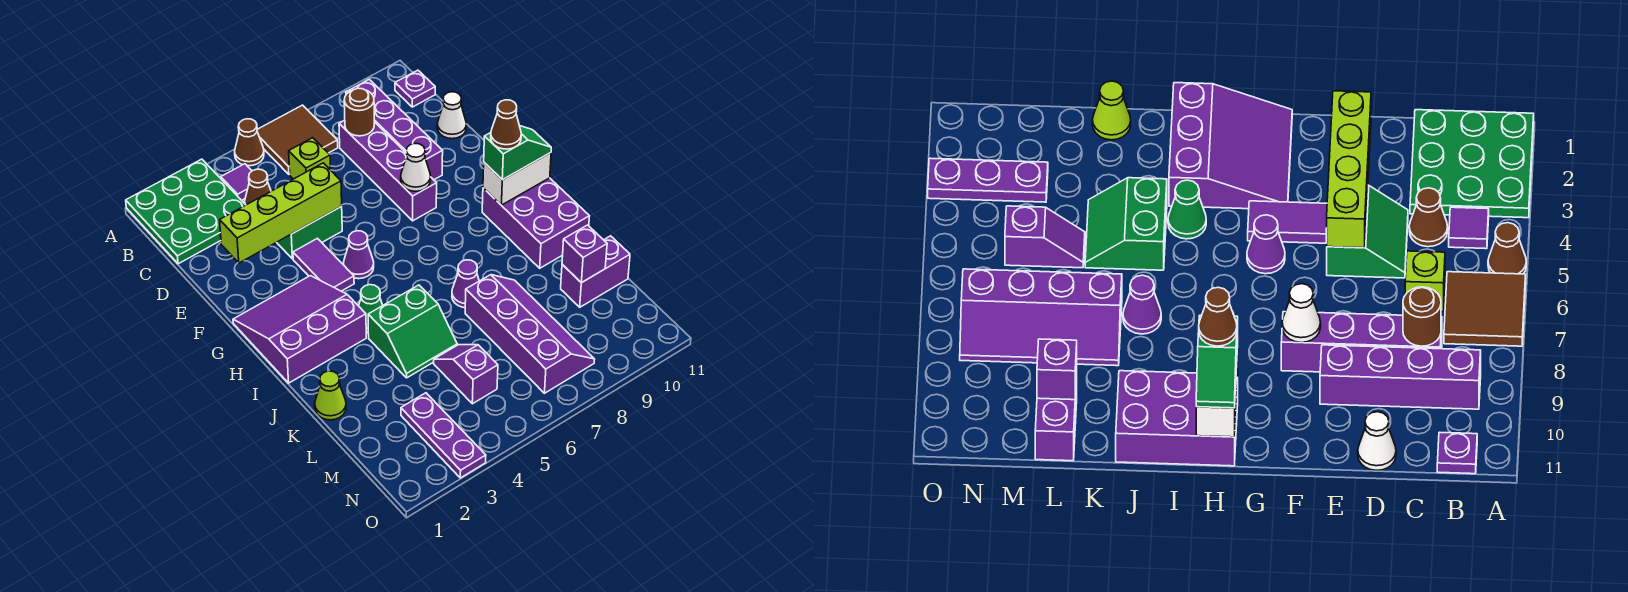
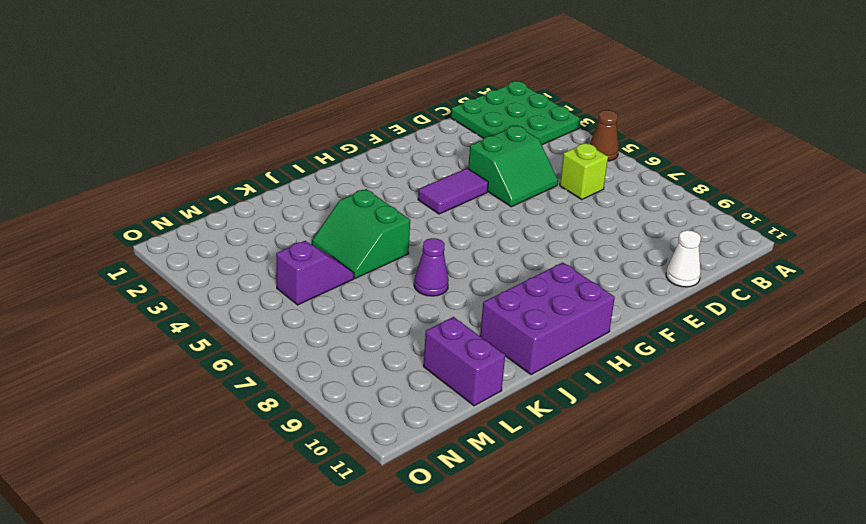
green slope D4:E5 level 1 top 4 -> green slope D4:E5 level 1 top E
none -> brown tile A6:B7 level 1
none -> purple tile B4 level 1
none -> purple brick B9:E9 level 1
none -> purple plate B11 level 1

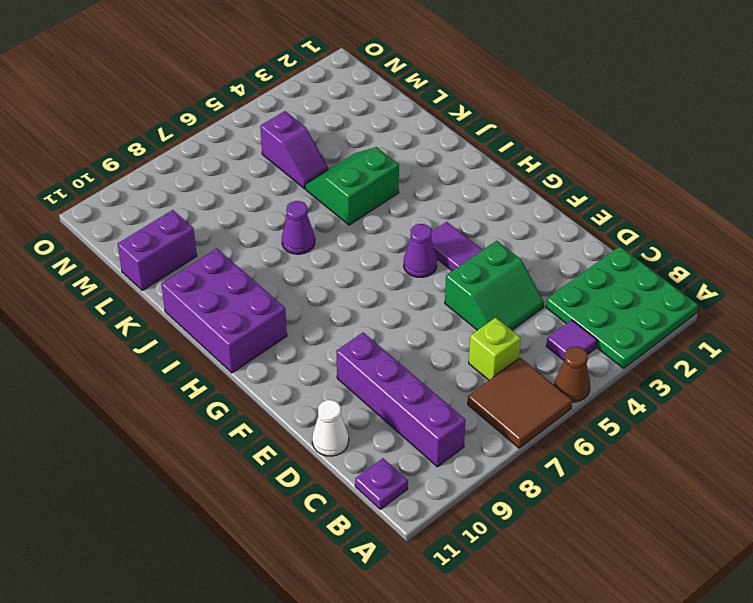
none -> brown cone C4 level 1
none -> purple brick C8:F8 level 1
none -> purple slope G1:I3 level 1 top I
none -> green cone I4 level 1

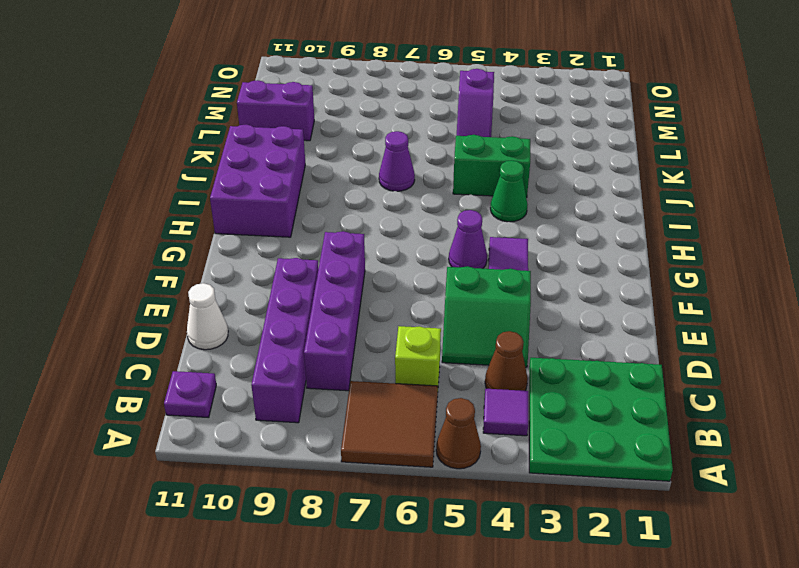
none -> purple slope G1:I3 level 1 top I
none -> lime cone K1 level 1
none -> purple slope K7:N8 level 1 top 7
none -> purple plate M3:O3 level 1

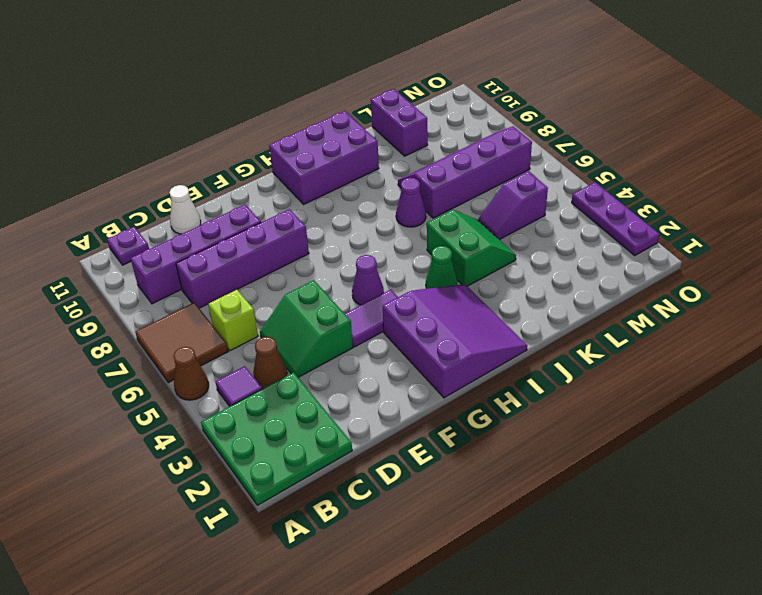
purple slope G1:I3 level 1 top G -> purple slope G1:I3 level 1 top I
purple plate O2:O4 level 1 -> purple plate M3:O3 level 1
none -> lime cone K1 level 1
none -> brown round brick C8 level 2
none -> lime brick E2:E5 level 2
none -> white cone F8 level 2

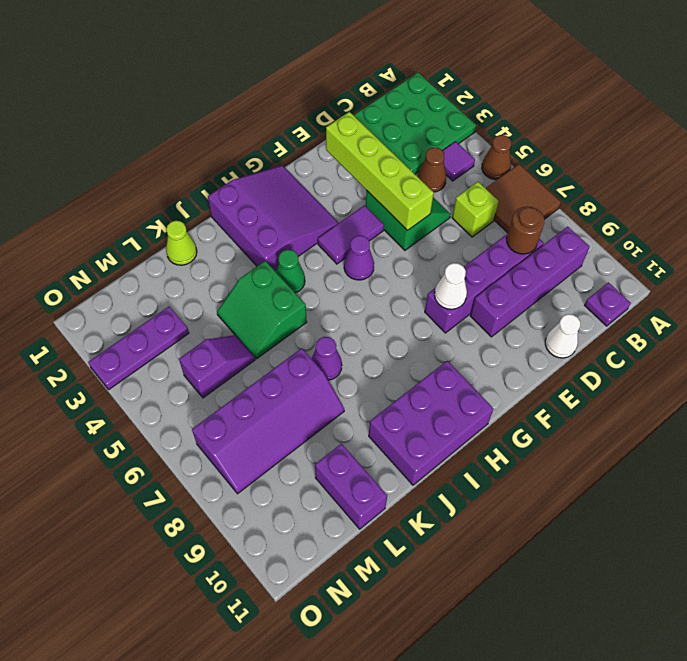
none -> white brick H10:H11 level 2
none -> purple brick L10 level 2
none -> green slope H10:H11 level 3 top 10
none -> brown cone H10 level 4

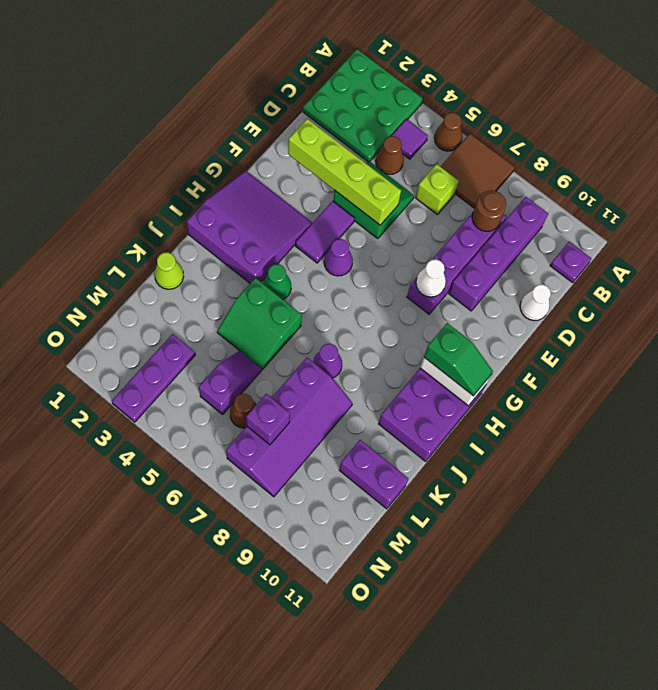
brown cone M6 level 1 -> brown cone H10 level 4
purple brick M7 level 2 -> purple brick L10 level 2

